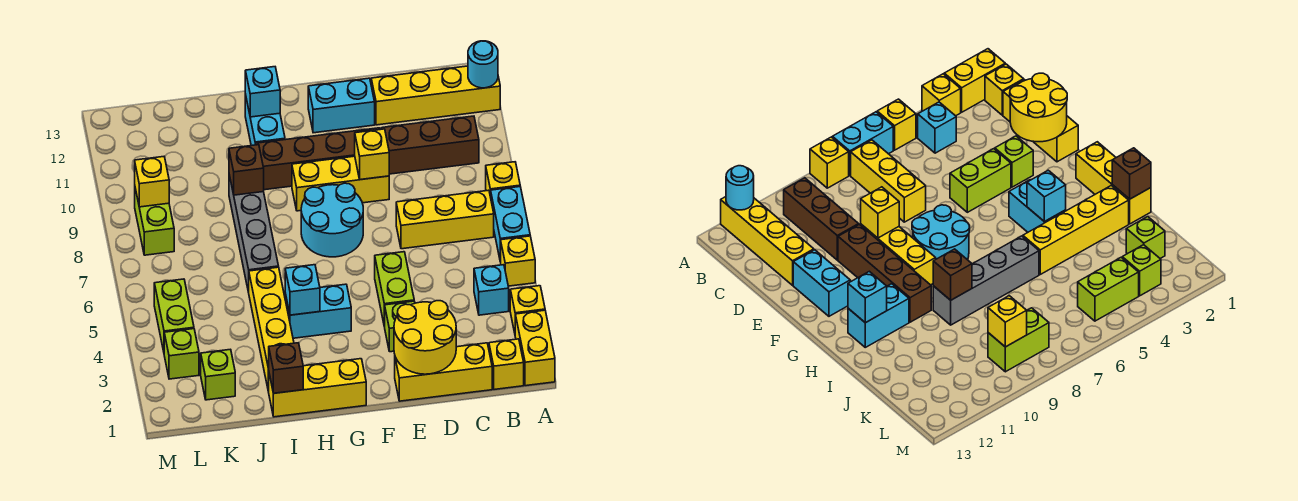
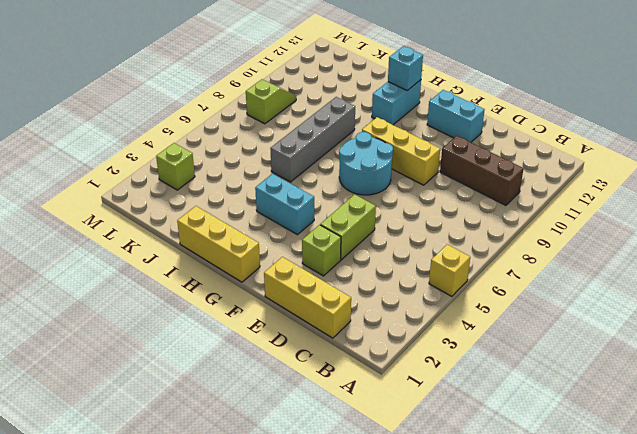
lime slope L8:L9 level 1 top 8 -> lime brick L8:L9 level 1
none -> yellow brick A1:A2 level 1
none -> yellow brick A3 level 1
none -> cyan brick A6:A7 level 1
none -> yellow brick A8 level 1

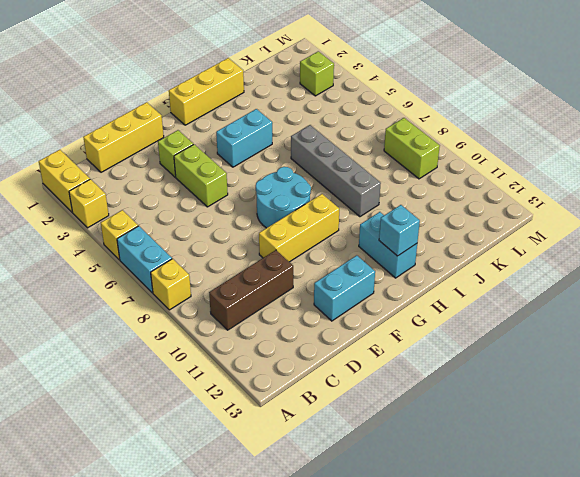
none -> yellow brick A12:D12 level 1
none -> yellow brick B1 level 1
none -> cyan brick B4 level 1
none -> yellow brick B7:D7 level 1

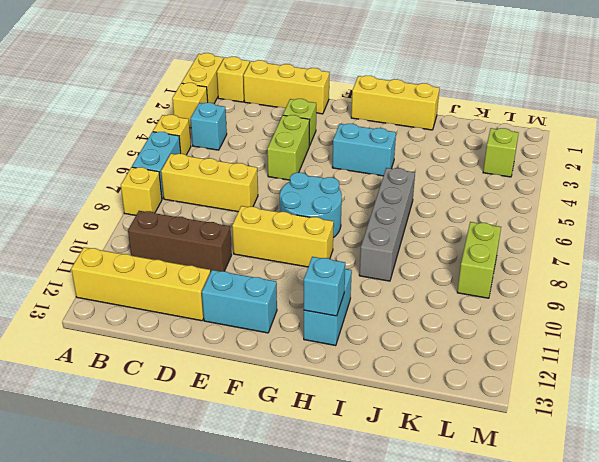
none -> brown brick E10:H10 level 1
none -> yellow brick I2:I5 level 1
none -> lime brick K2 level 1
none -> lime brick L4:L5 level 1

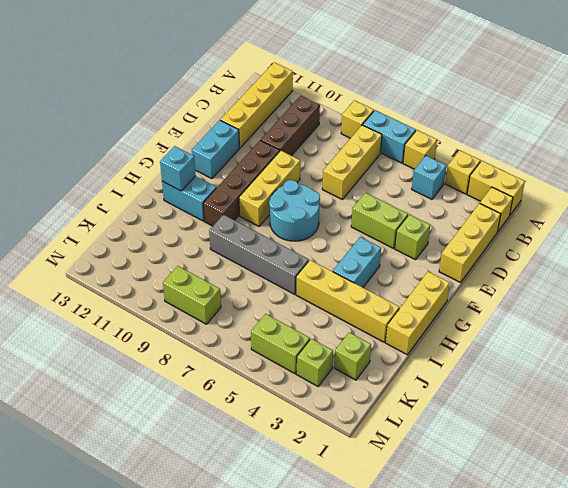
none -> cyan round brick A12 level 2
none -> yellow round brick D1:E2 level 2
none -> yellow brick E9 level 2
none -> cyan brick H4 level 2

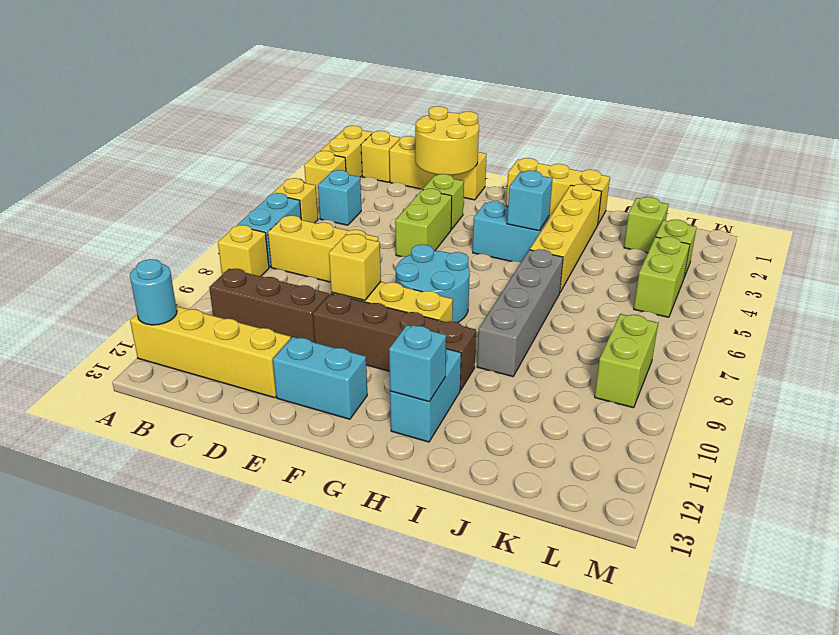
none -> brown brick I1 level 2
none -> brown brick I9 level 2
none -> yellow brick L9 level 2

